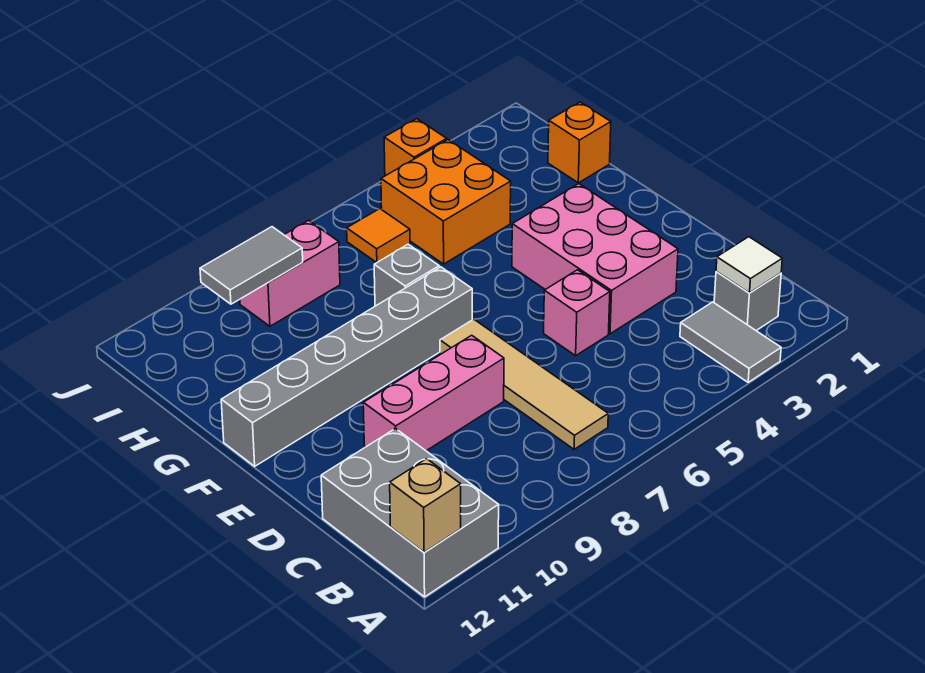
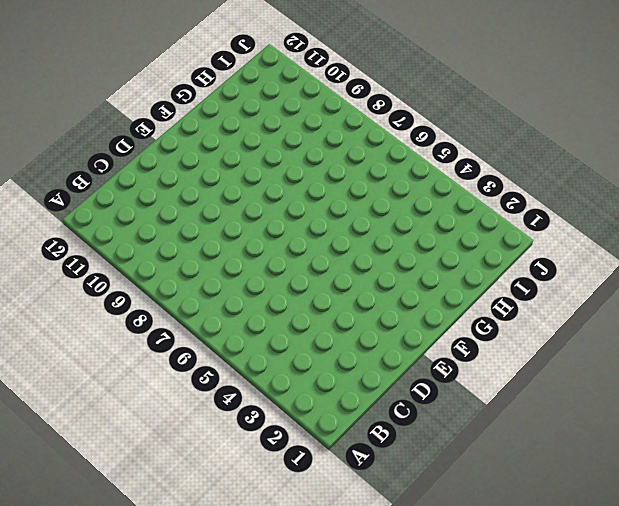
none -> grey tile A3:B3 level 1
none -> grey brick A11:C12 level 1
none -> grey brick B2 level 1

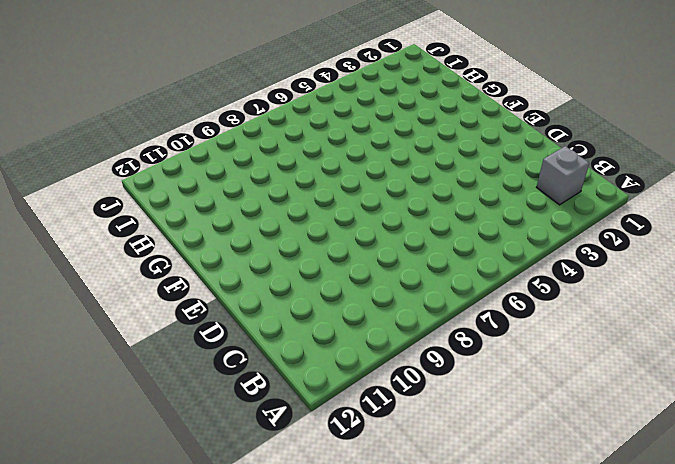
none -> grey tile A3:B3 level 1
none -> grey brick A11:C12 level 1
none -> tan tile B7:E7 level 1

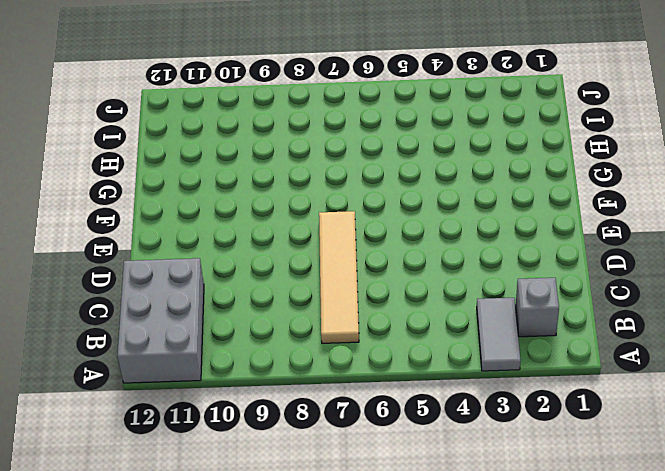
none -> pink brick D3:F4 level 1
none -> pink brick D5 level 1
none -> pink brick D8:D10 level 1

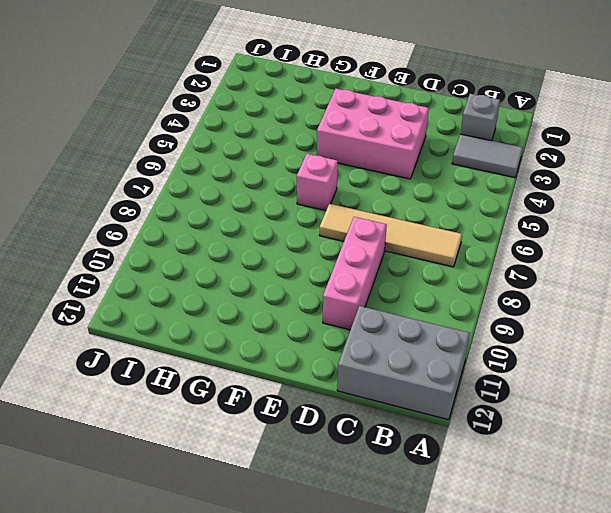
pink brick F6 level 1 -> pink brick D5 level 1
none -> grey brick F7:F12 level 1
none -> grey brick G7 level 1
none -> orange brick H1 level 1

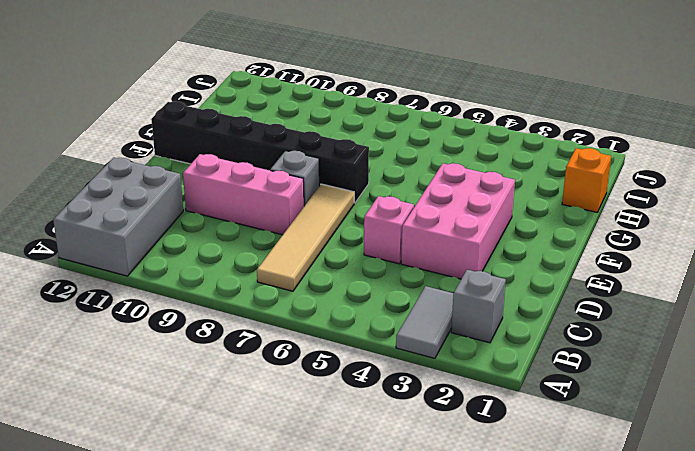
grey brick E8 level 1 -> grey brick G7 level 1
black brick F7:F12 level 1 -> grey brick F7:F12 level 1
none -> orange brick H4:I5 level 1
none -> orange tile I6 level 1
none -> pink brick I8:I9 level 1

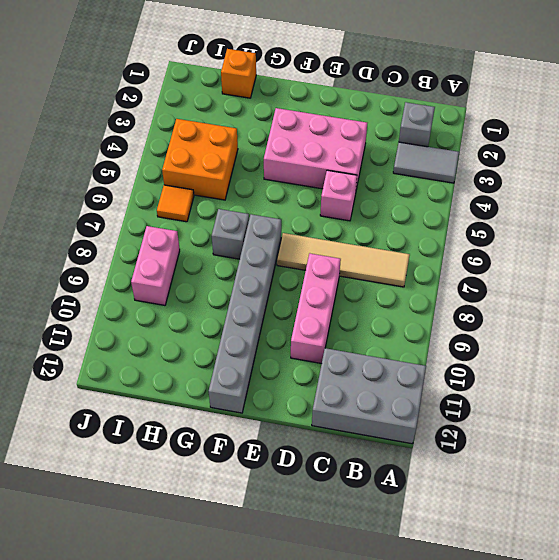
none -> orange brick J4 level 1
none -> tan brick A12 level 2
none -> white tile B2 level 2

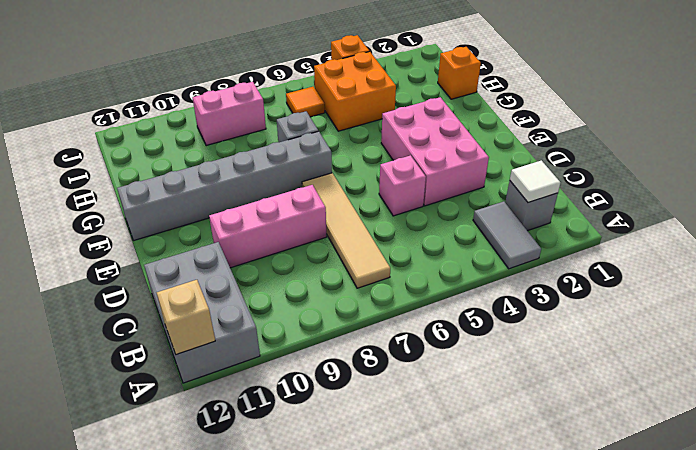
none -> grey tile I9:I10 level 2

